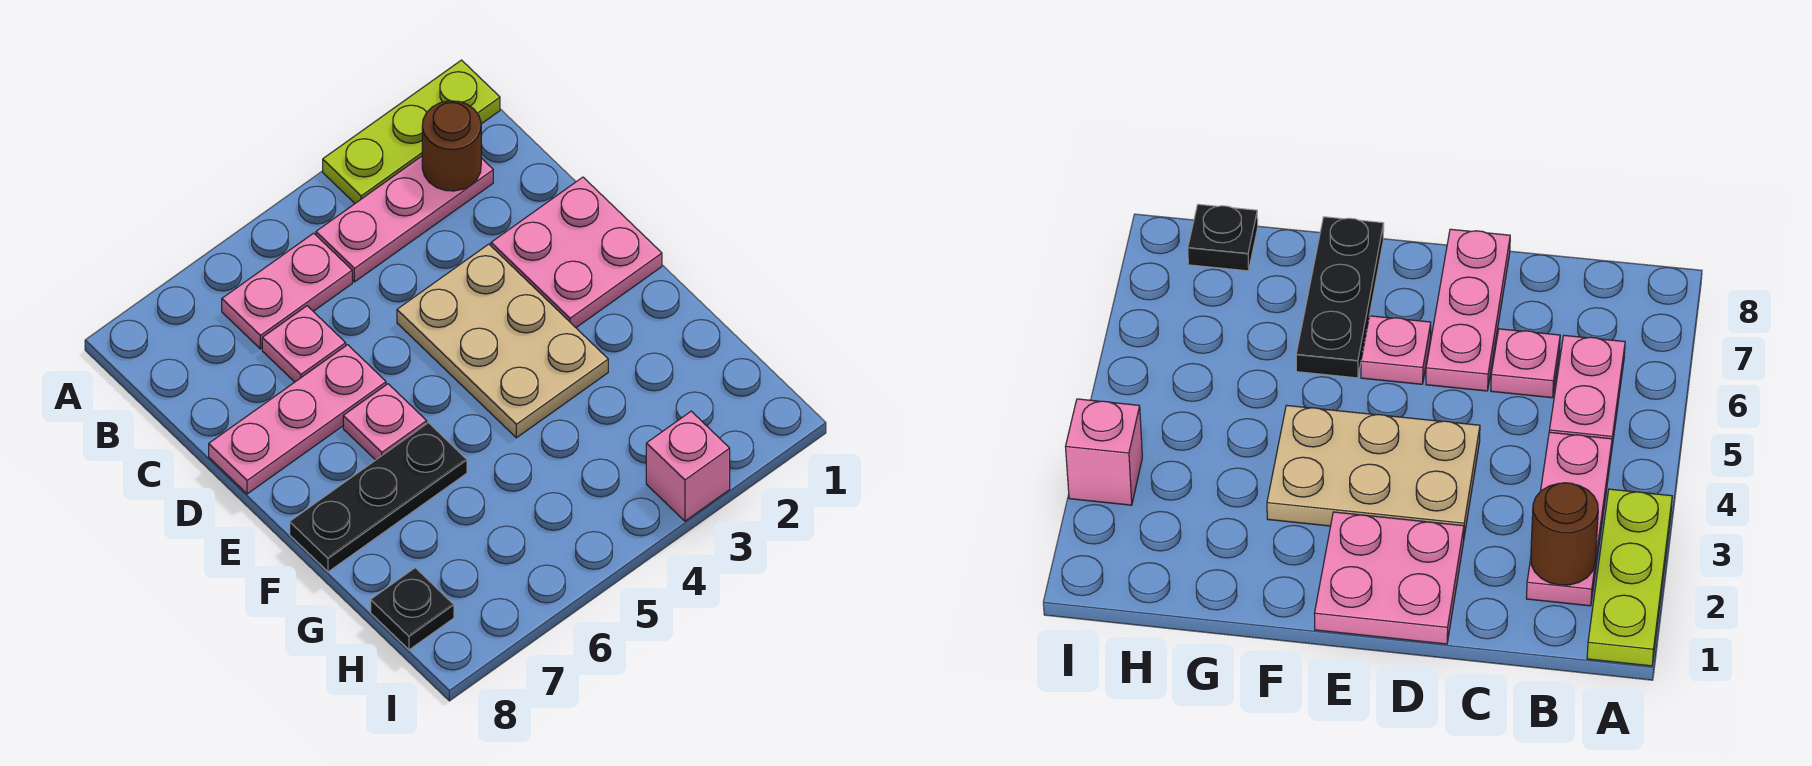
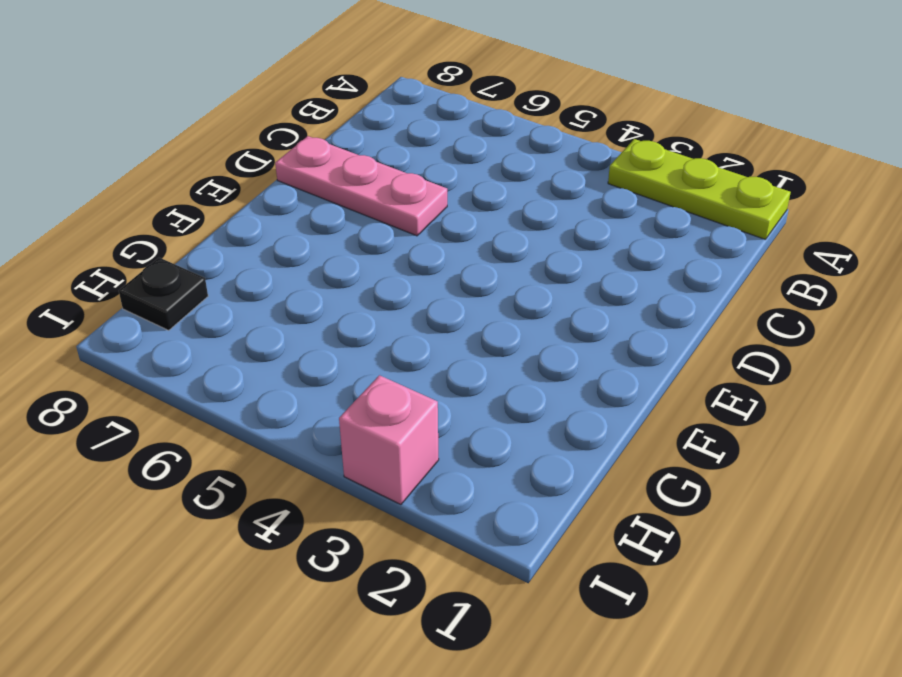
none -> pink plate B2:B4 level 1
none -> pink plate B5:B6 level 1
none -> pink plate C6 level 1

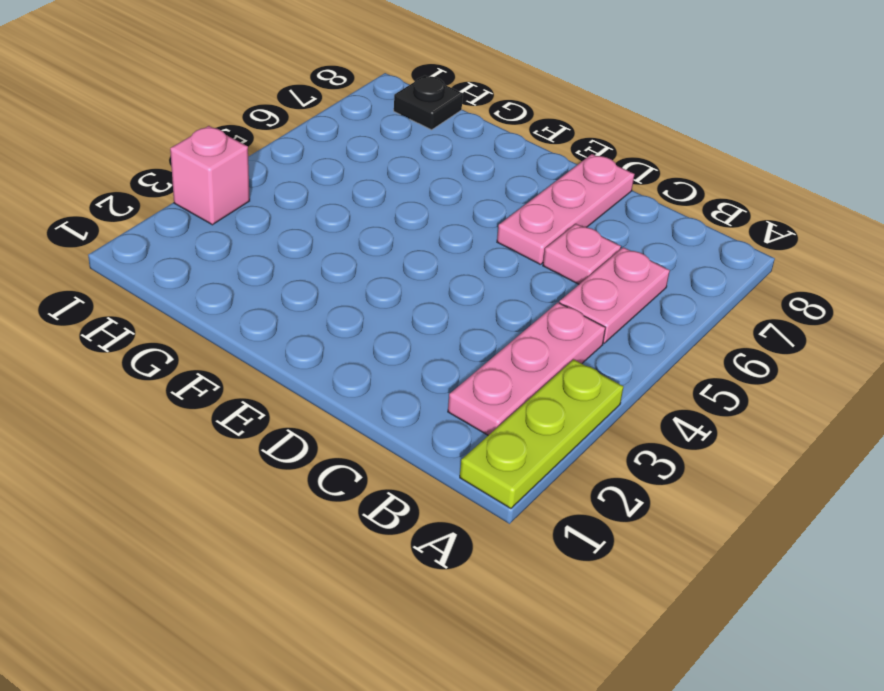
none -> pink plate D1:E2 level 1
none -> tan plate D3:F4 level 1
none -> pink plate E6 level 1

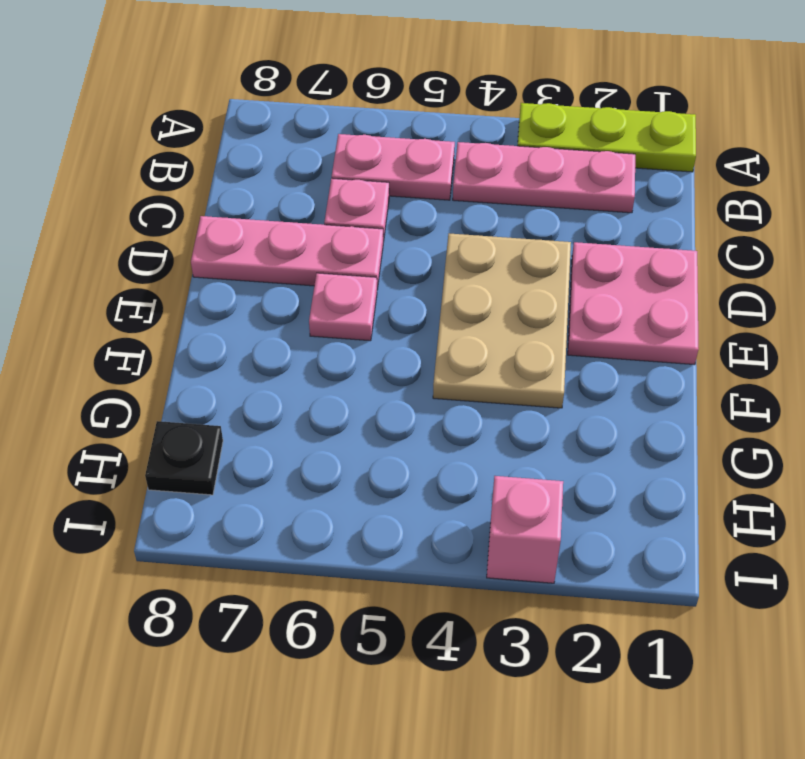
none -> black plate F6:F8 level 1
none -> brown round brick B2 level 2

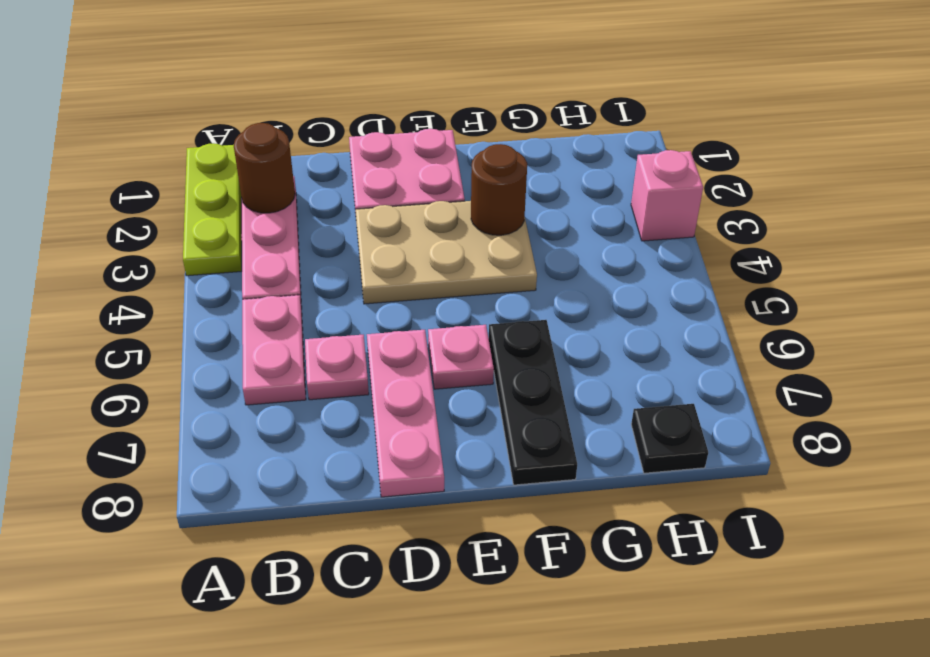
brown round brick F3 level 2 -> none

